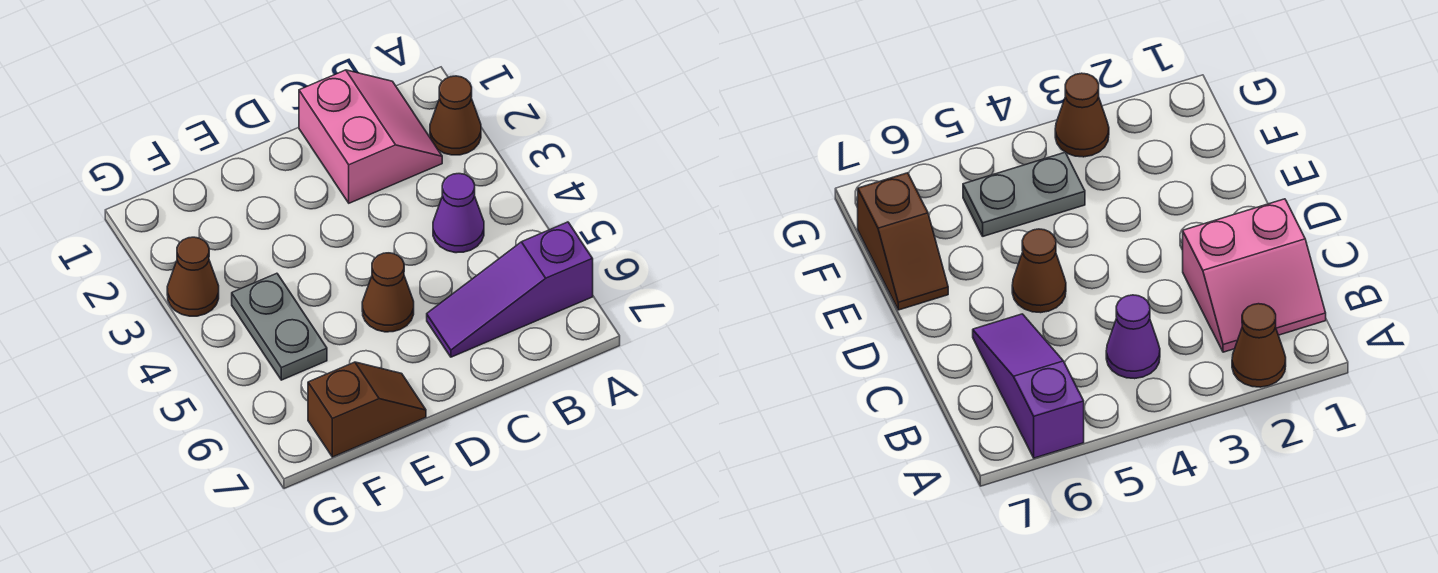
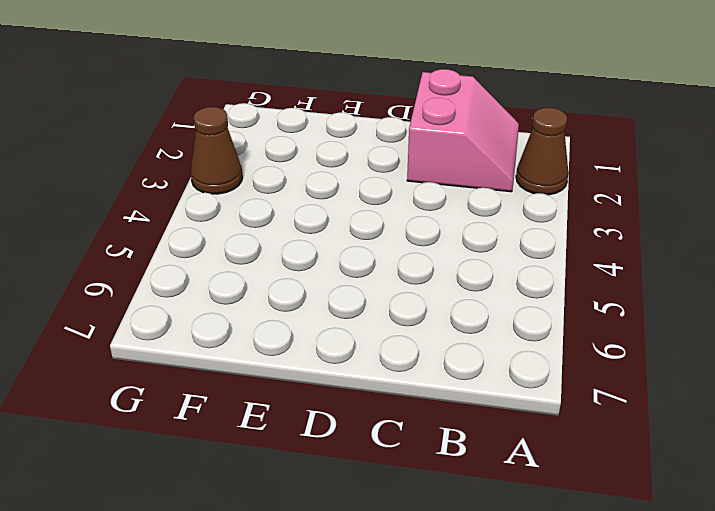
none -> purple slope A6:C6 level 1 top A
none -> purple cone B4 level 1

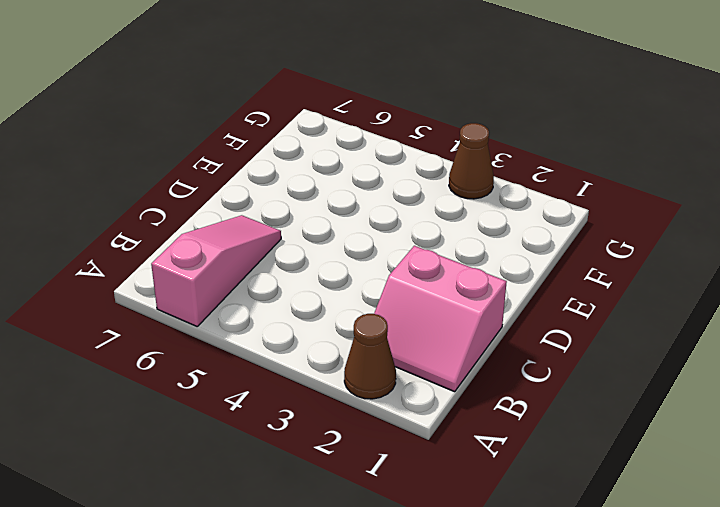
pink slope A6:C6 level 1 top A -> purple slope A6:C6 level 1 top A
none -> purple cone B4 level 1
none -> brown cone D5 level 1

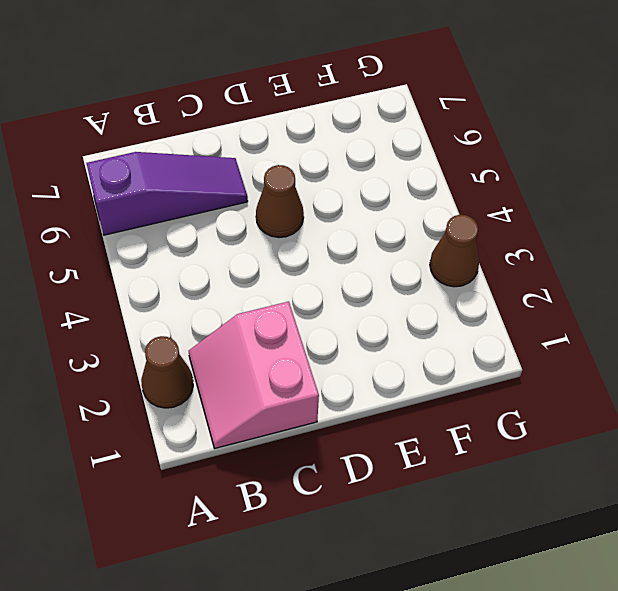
none -> purple cone B4 level 1
none -> brown slope E7:F7 level 1 top F

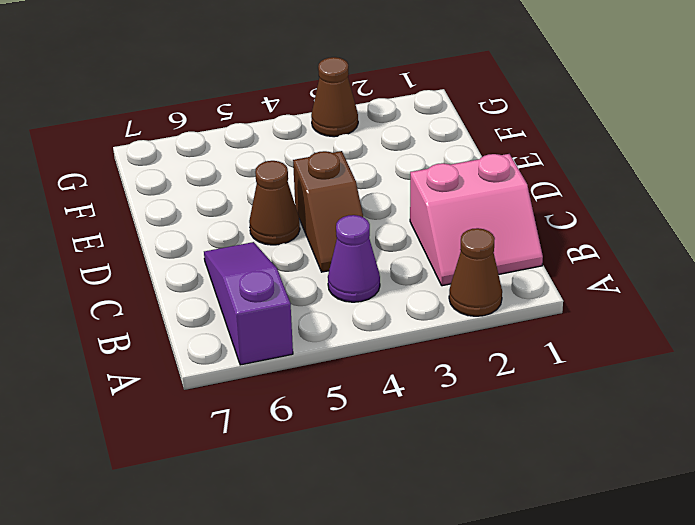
brown slope C4:D4 level 1 top D -> brown slope E7:F7 level 1 top F
none -> grey plate F4:F5 level 1

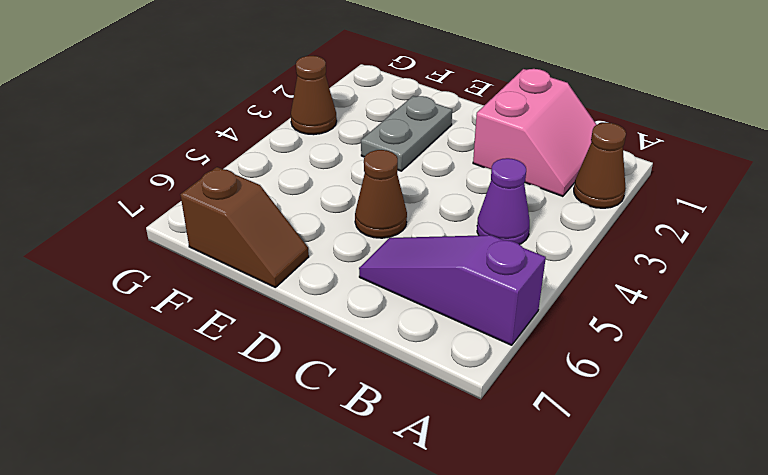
grey plate E2:E3 level 1 -> grey plate F4:F5 level 1

